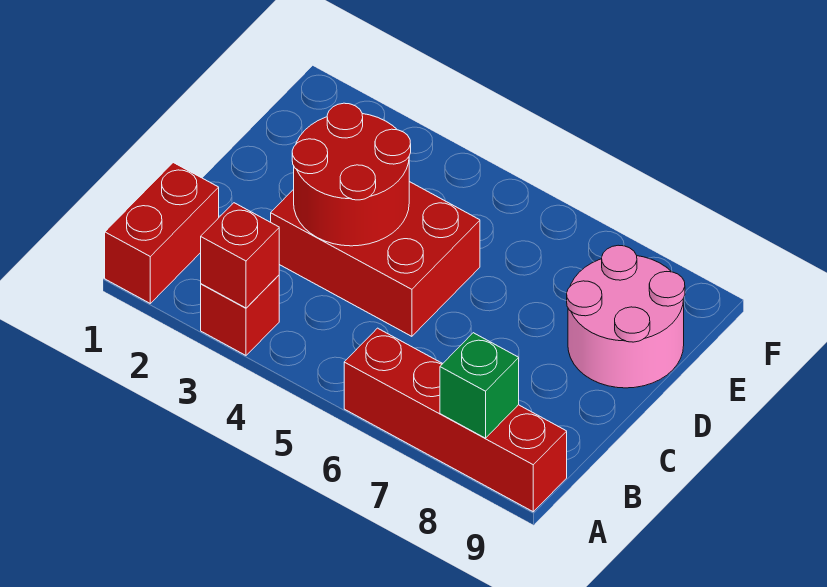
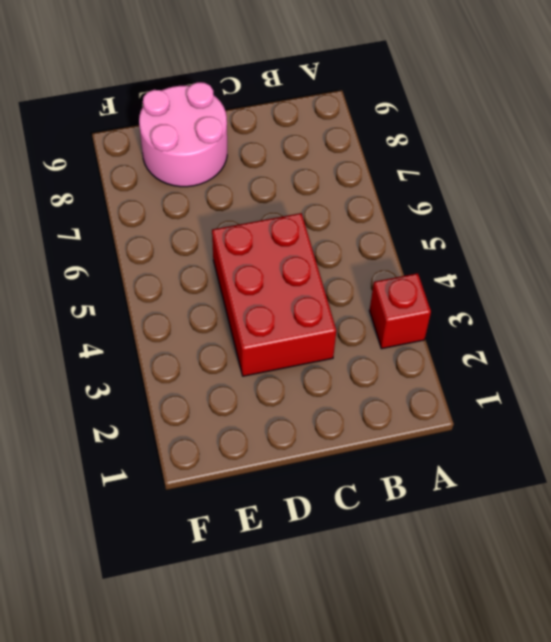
none -> red brick A1:B1 level 1
none -> red brick A6:A9 level 1

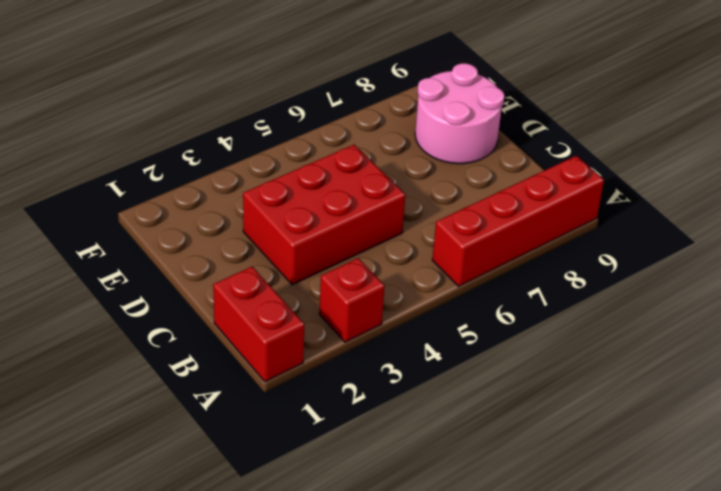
none -> red brick A3 level 2
none -> green brick A8 level 2

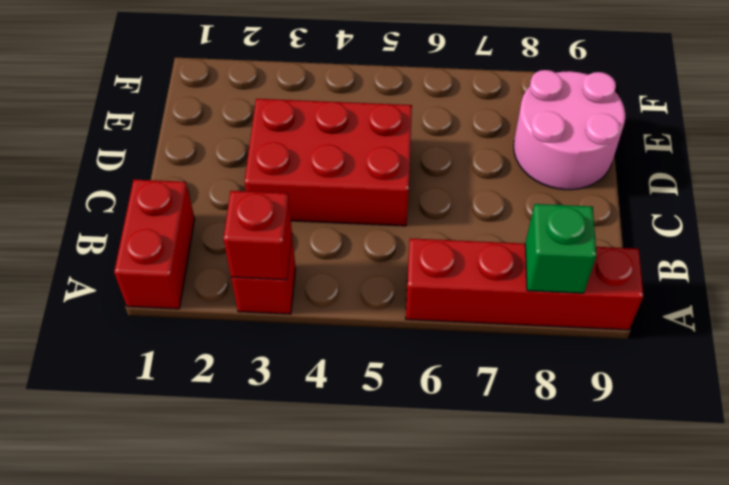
none -> red round brick C3:D4 level 2

